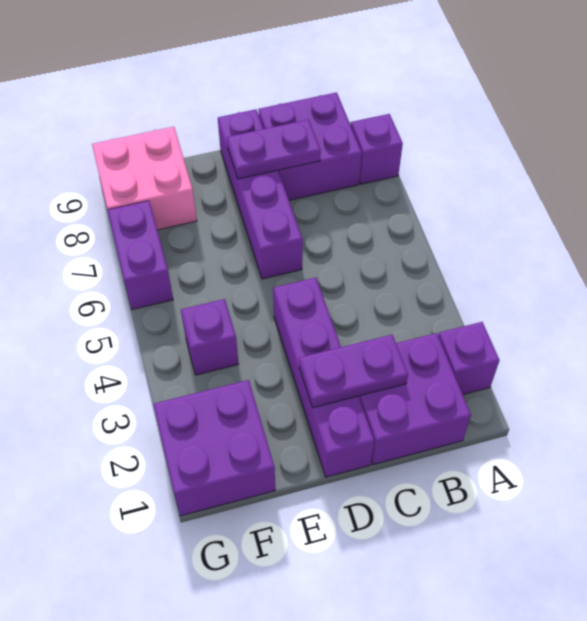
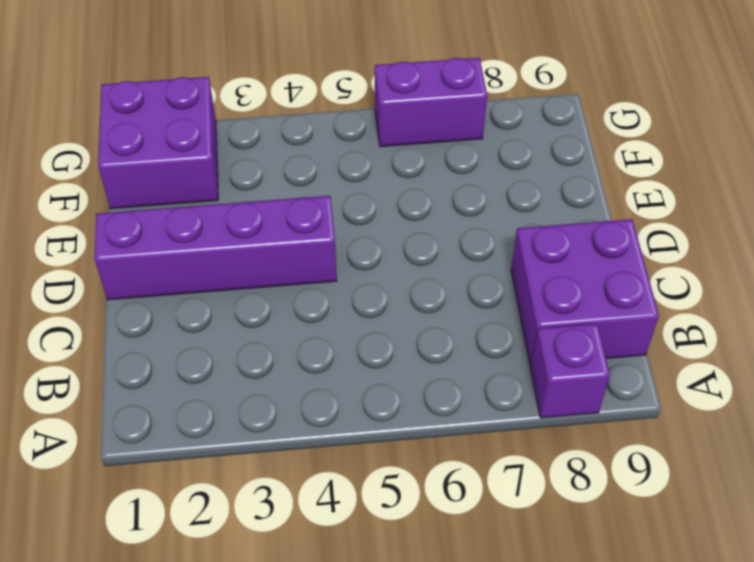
none -> purple brick A2 level 1
none -> purple brick B1:C2 level 1
none -> purple brick D6:D9 level 1

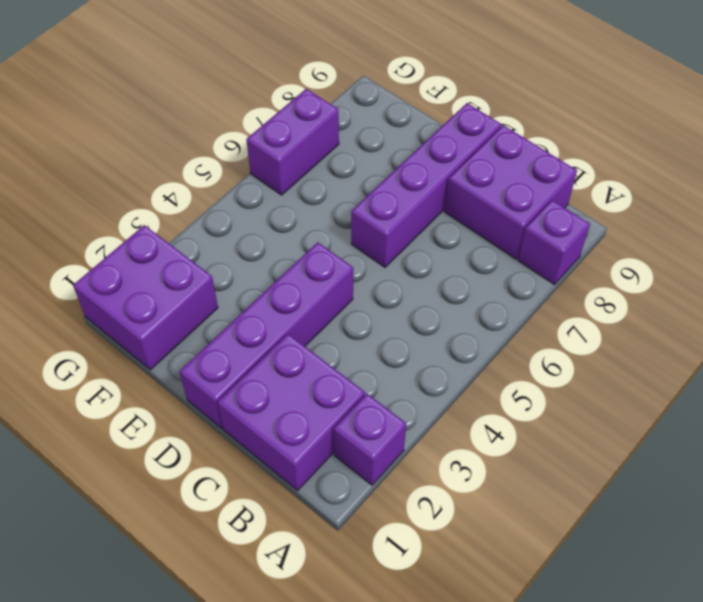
none -> purple brick F4 level 1
none -> pink brick F8:G9 level 1
none -> purple plate C2:D2 level 2

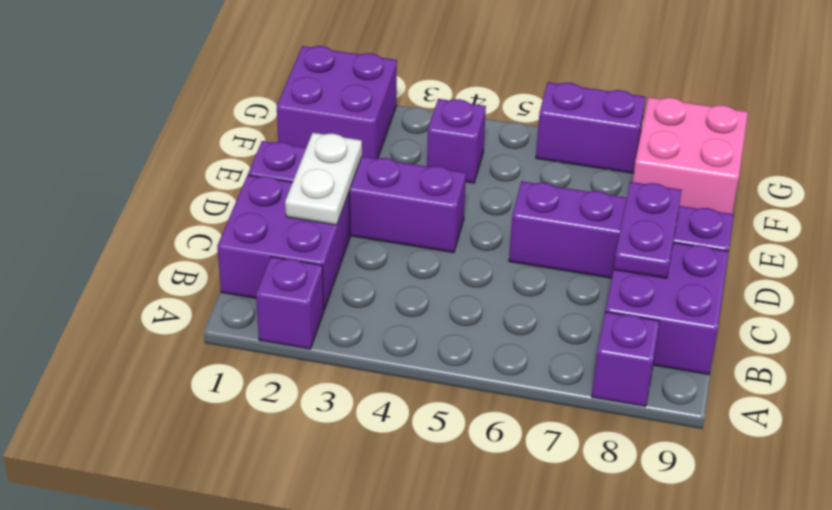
white plate C2:D2 level 2 -> purple plate C2:D2 level 2

